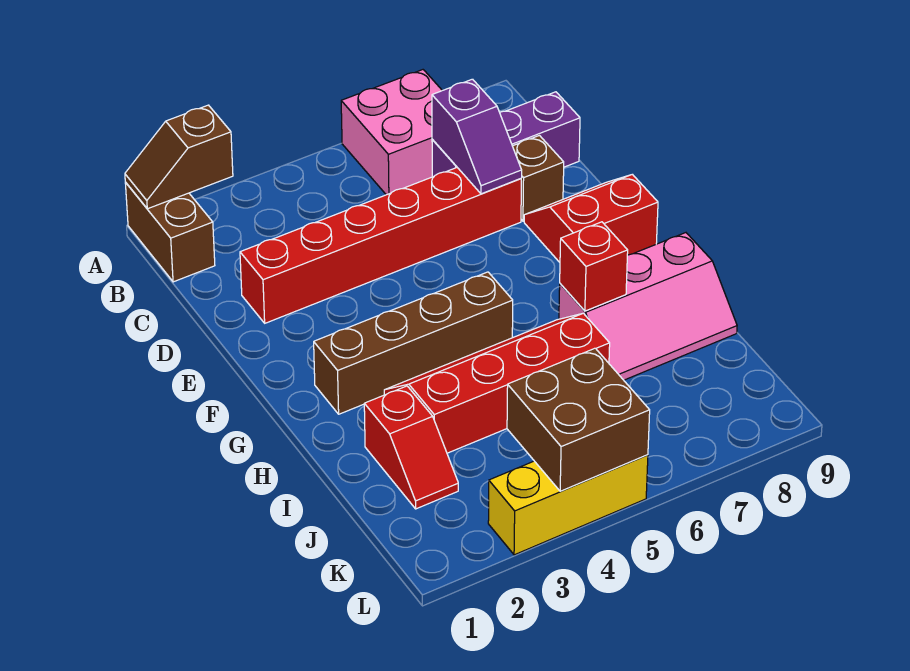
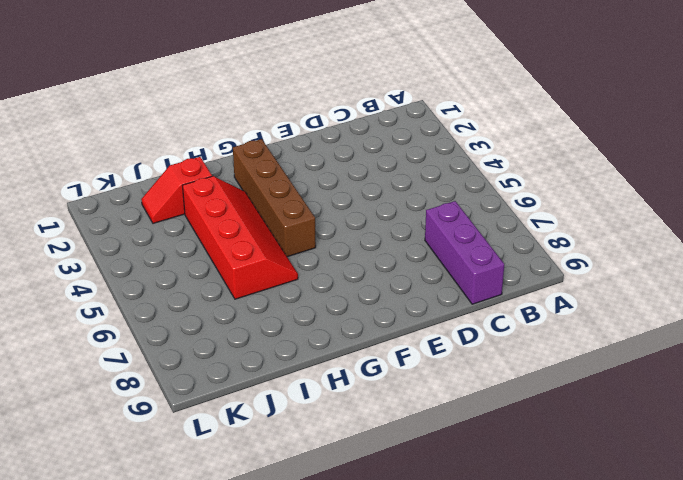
none -> brown brick A1:B1 level 1
none -> pink brick A6:B7 level 1
none -> red brick D2:D7 level 1

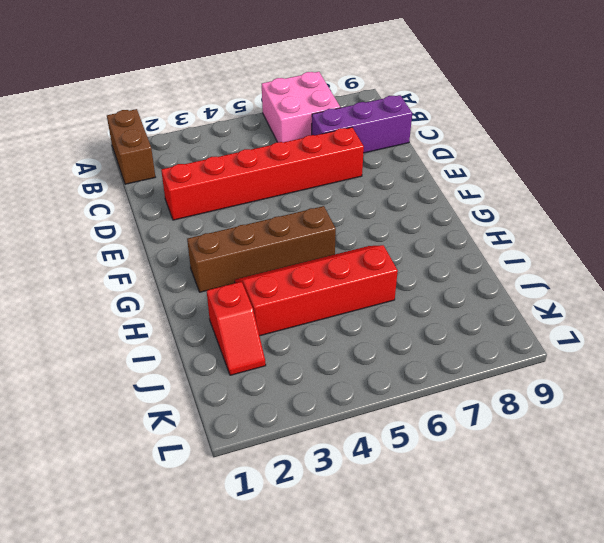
none -> brown brick D8 level 1
none -> red slope E8:F9 level 1 top F
none -> pink slope H7:I9 level 1 top H

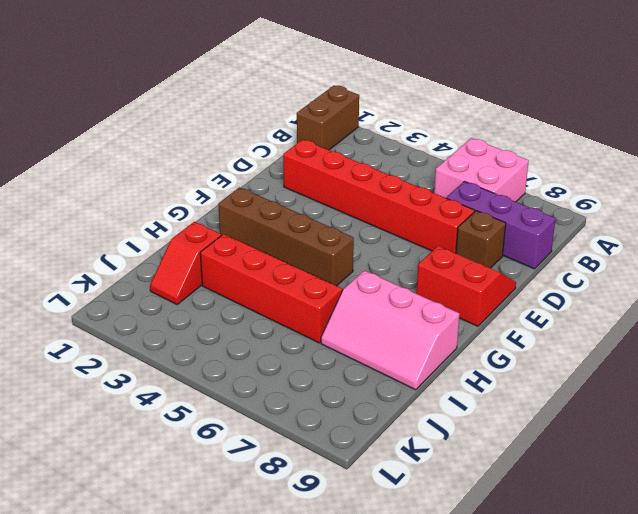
none -> yellow brick L3:L5 level 1
none -> brown slope A1:A2 level 2 top 2
none -> purple slope C7:D7 level 2 top C

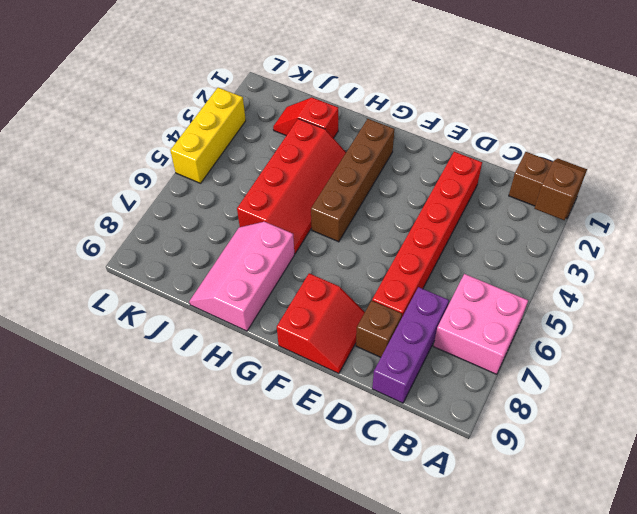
none -> purple slope C7:D7 level 2 top C
none -> red brick H7 level 2
none -> brown brick K4:L5 level 2

